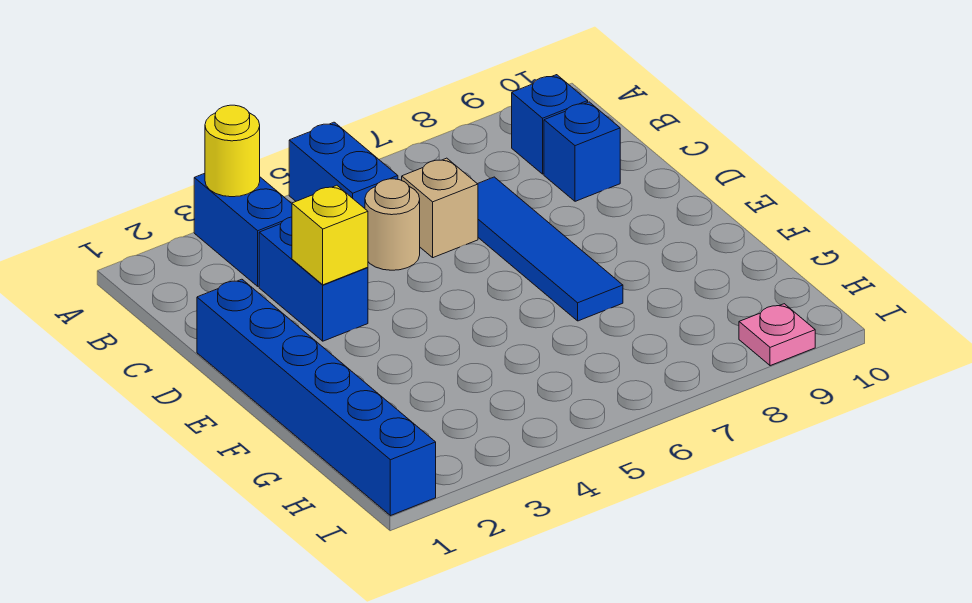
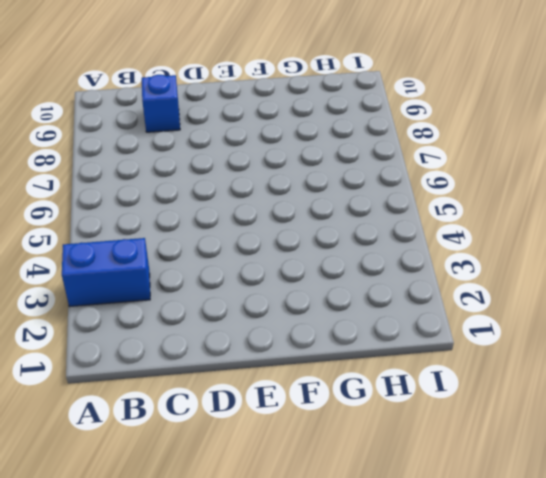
none -> blue brick A5:B5 level 1
none -> blue brick B9 level 1
none -> blue brick C3:D3 level 1

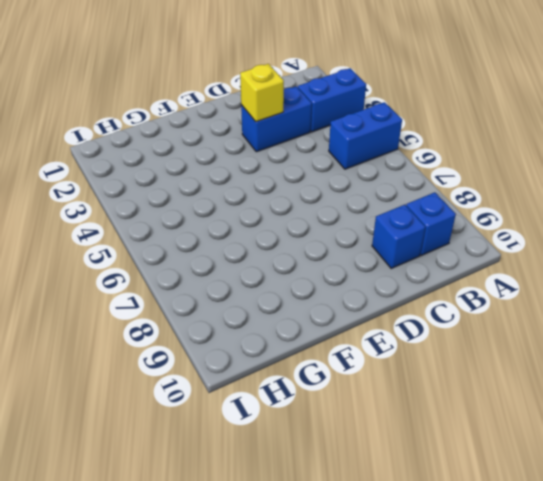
none -> tan round brick C5 level 1
none -> tan brick C6 level 1
none -> blue tile C7:F7 level 1

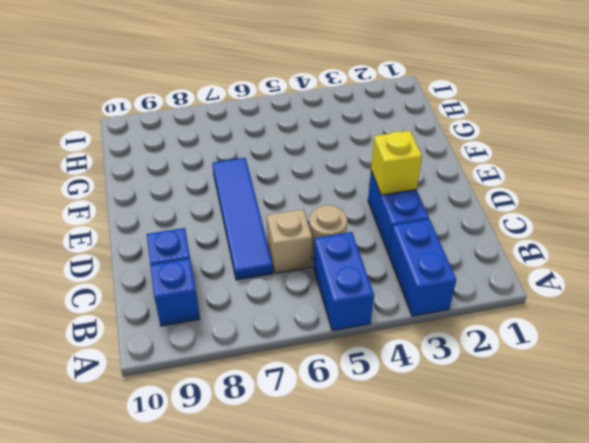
none -> blue brick D1:I1 level 1
none -> pink plate I9 level 1
none -> yellow round brick A3 level 2

